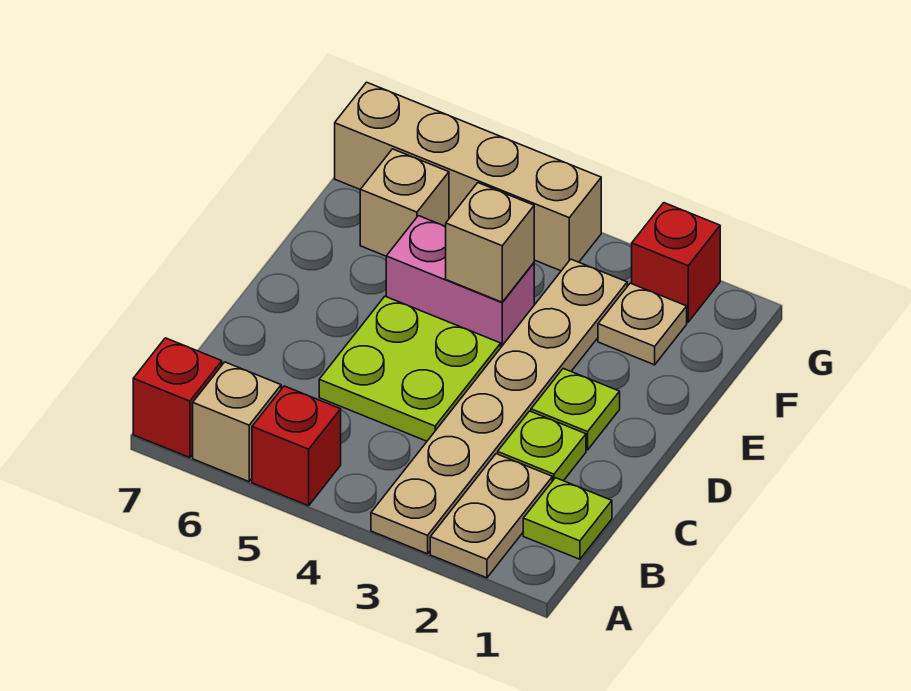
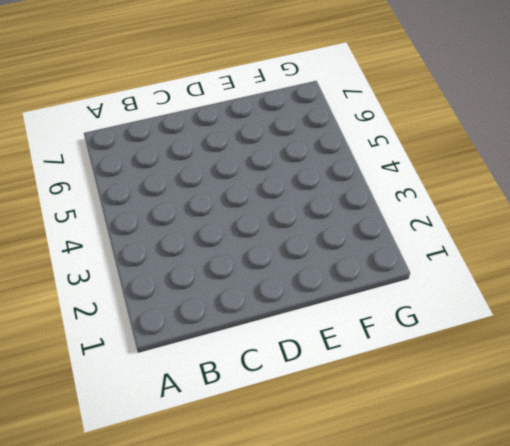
none -> tan plate A2:B2 level 1
none -> tan plate A3:F3 level 1
none -> red brick A5 level 1

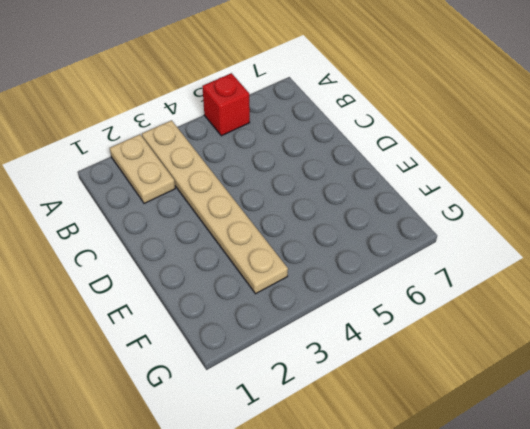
none -> tan brick A6 level 1
none -> red brick A7 level 1
none -> lime plate B1 level 1

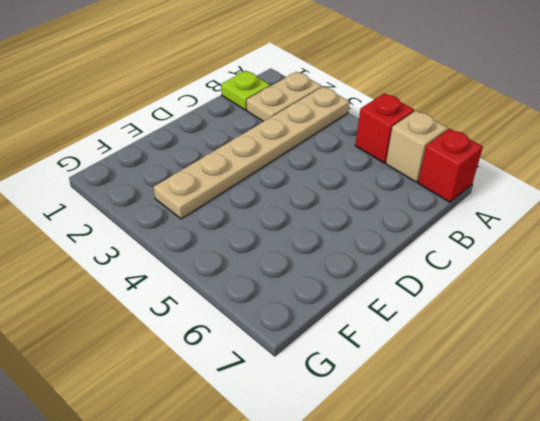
none -> lime plate C2 level 1
none -> lime plate C4:D5 level 1
none -> lime plate D2 level 1

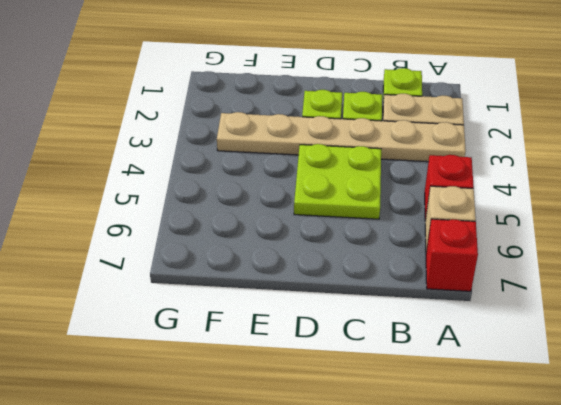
none -> pink brick E4:E5 level 1
none -> tan plate F2 level 1
none -> tan brick F6 level 1

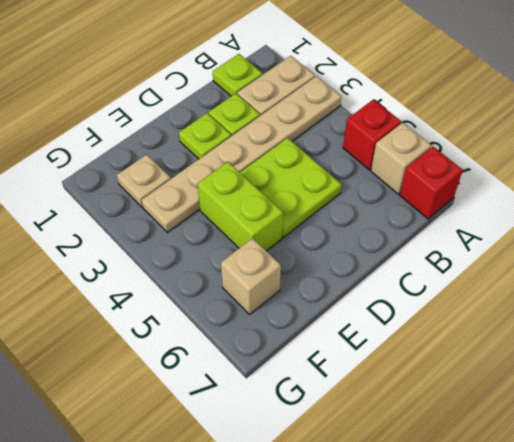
lime brick E4:E5 level 1 -> pink brick E4:E5 level 1
none -> red brick G2 level 1
none -> tan brick G4:G7 level 1
none -> tan brick E4 level 2

